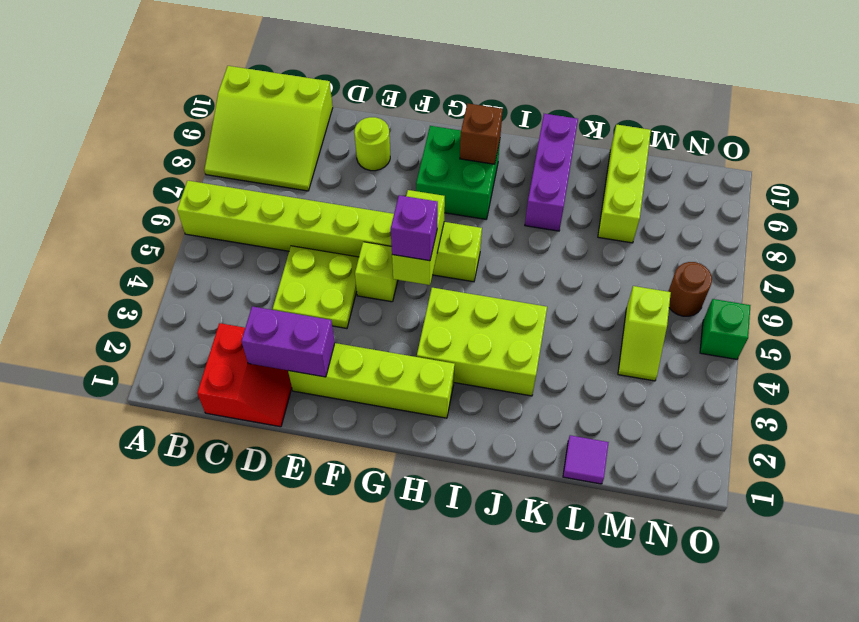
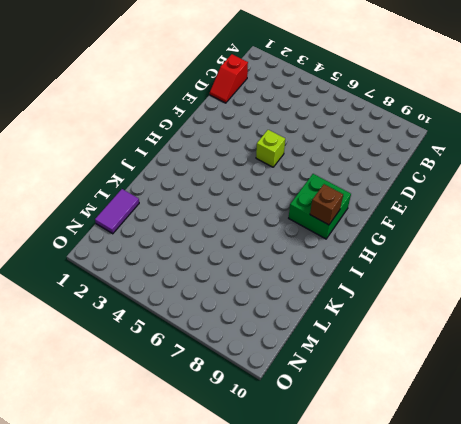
red slope C1:D1 level 1 top C -> red slope C1:D2 level 1 top C
purple tile L1:M1 level 1 -> purple tile L1 level 1
none -> lime brick A6:H6 level 1
none -> lime slope A8:C10 level 1 top 10
none -> lime plate D4:E5 level 1

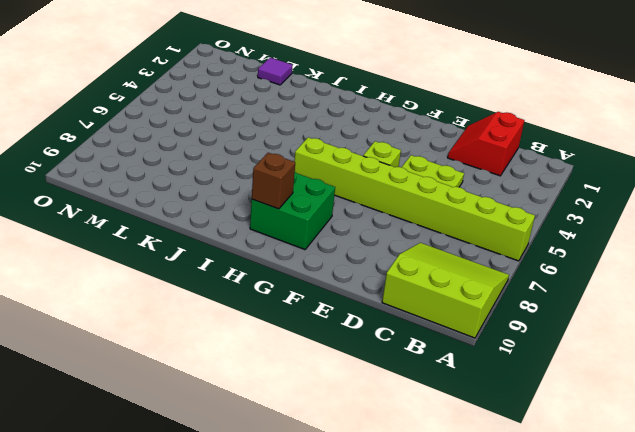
none -> lime brick E2:H2 level 1
none -> lime round brick E9 level 1
none -> lime brick H3:J4 level 1

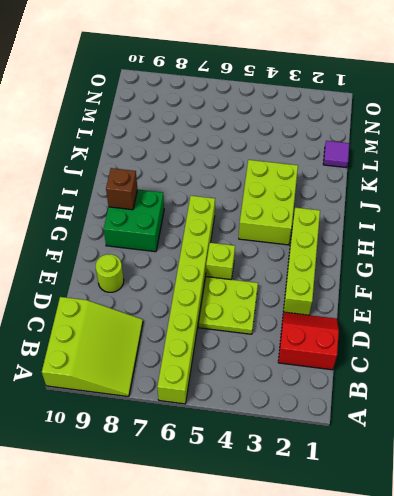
none -> purple brick J8:J10 level 1
none -> lime brick L8:L10 level 1
none -> lime slope M4:M5 level 1 top 5

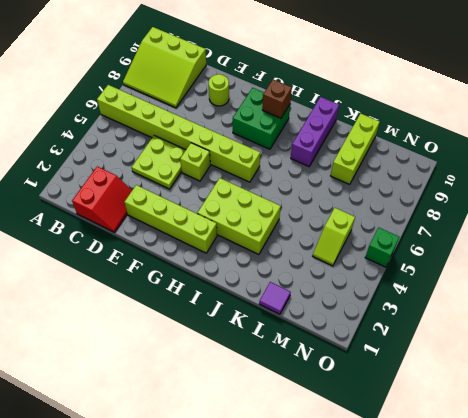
none -> brown round brick N6 level 1
none -> purple brick D2:E2 level 2
none -> lime brick G5:G6 level 2

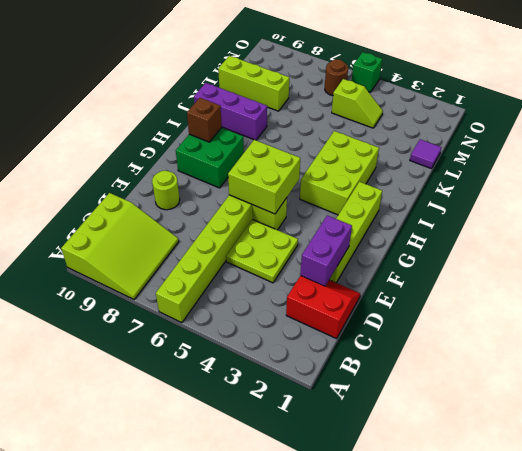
lime brick F5:G6 level 2 -> lime brick G5:G6 level 2
none -> purple brick G5 level 3

